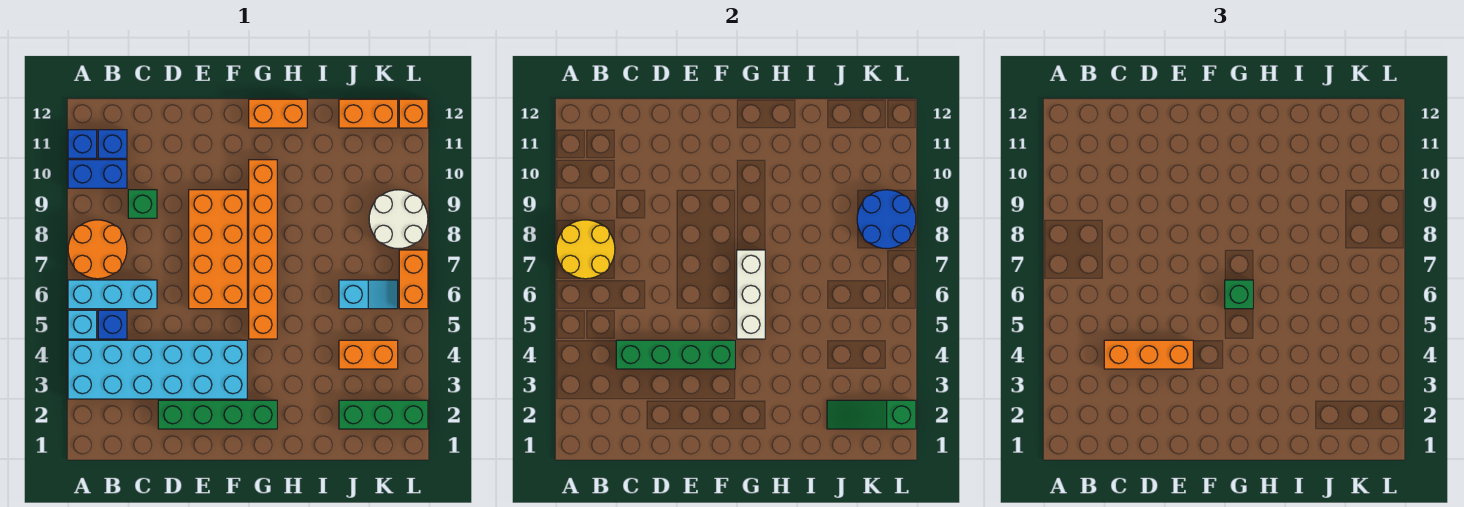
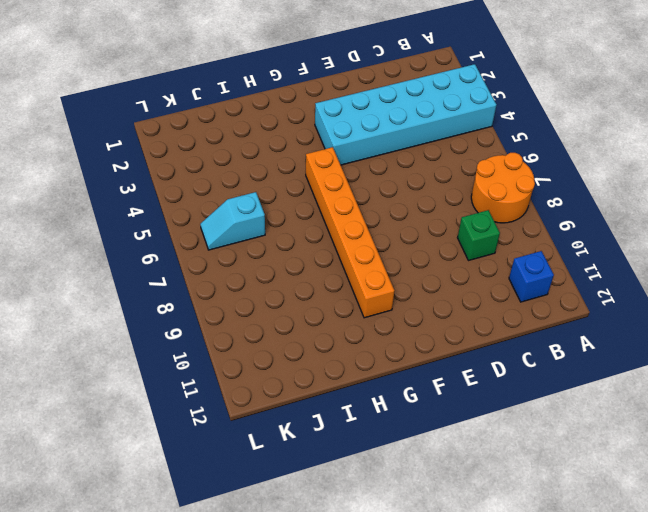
none -> cyan brick A5 level 1
none -> cyan brick A6:C6 level 1
none -> blue brick A10:B10 level 1

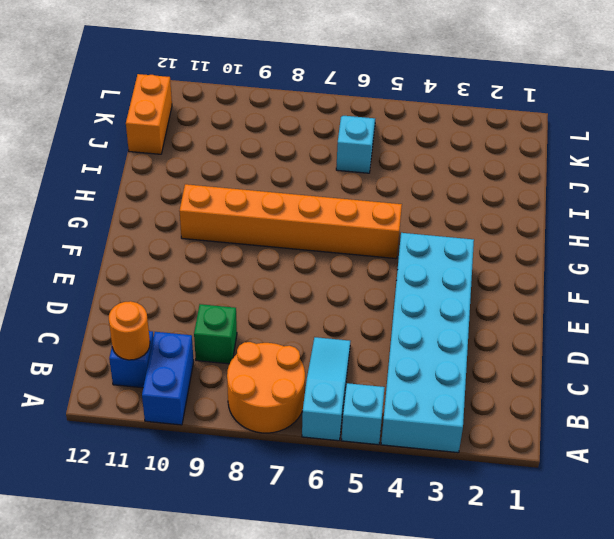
cyan slope A6:C6 level 1 top A -> cyan brick A6:C6 level 1
orange round brick B11 level 2 -> none
none -> blue brick A11 level 1
none -> blue brick B5 level 1
none -> green brick D2:G2 level 1

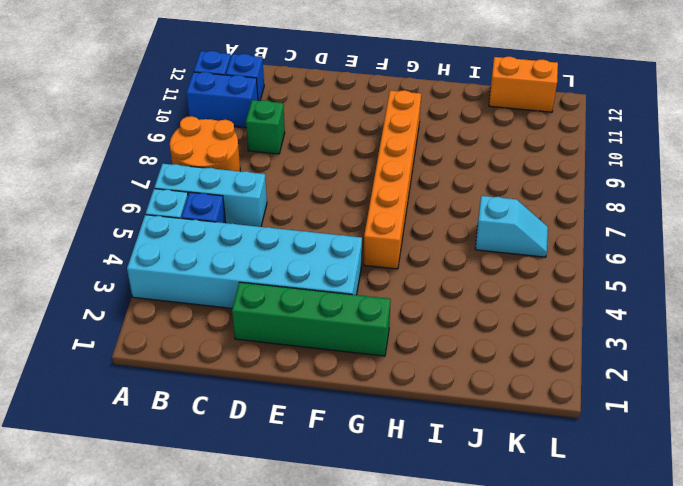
none -> orange brick E6:F9 level 1
none -> orange brick G12:H12 level 1
none -> green brick J2:L2 level 1

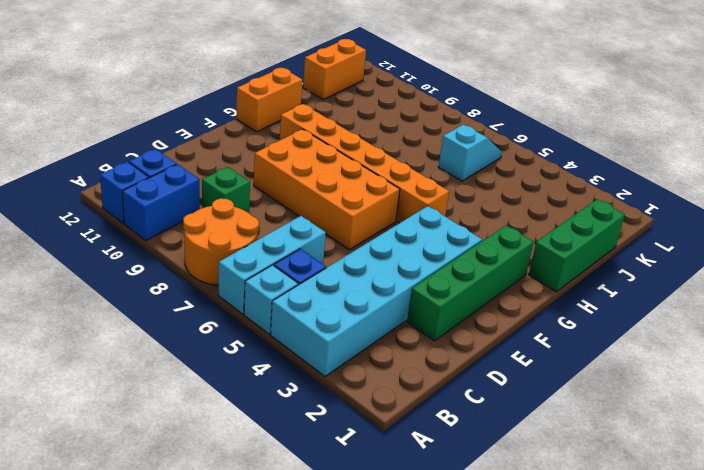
green brick H1:J1 level 1 -> green brick J2:L2 level 1
none -> orange brick J4:K4 level 1
none -> white round brick K8:L9 level 1
none -> orange brick L6:L7 level 1

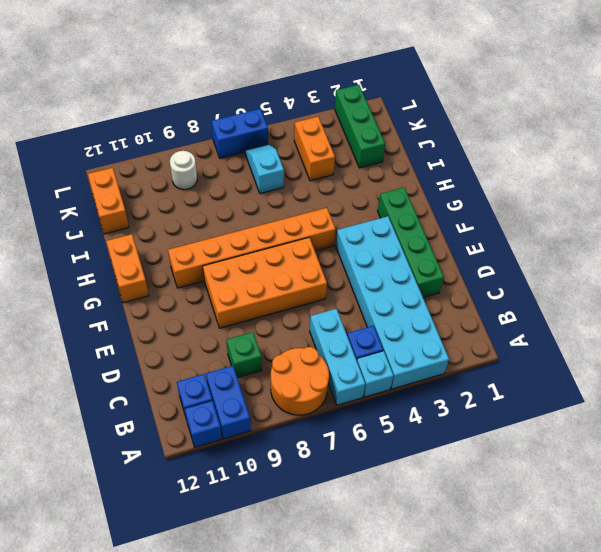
white round brick K9 level 1 -> white round brick K8:L9 level 1
blue brick L6:L7 level 1 -> orange brick L6:L7 level 1
none -> orange brick L12 level 1
none -> yellow round brick A7:B8 level 2
none -> green brick C4:F4 level 2

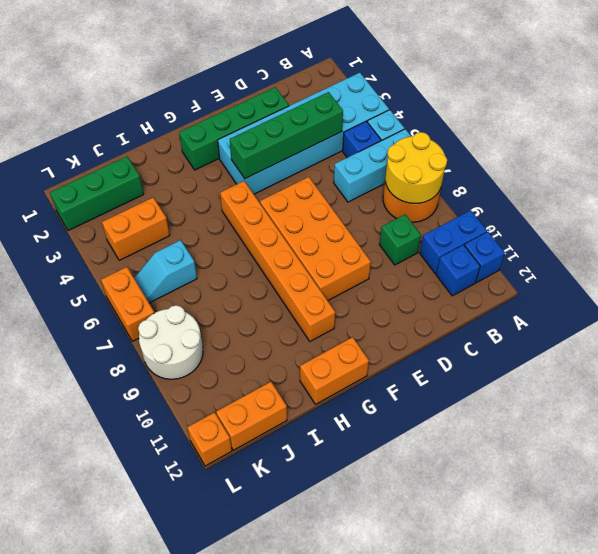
none -> white brick G5:G7 level 2
none -> green slope J2:L2 level 2 top L
none -> blue round brick K8:L9 level 2

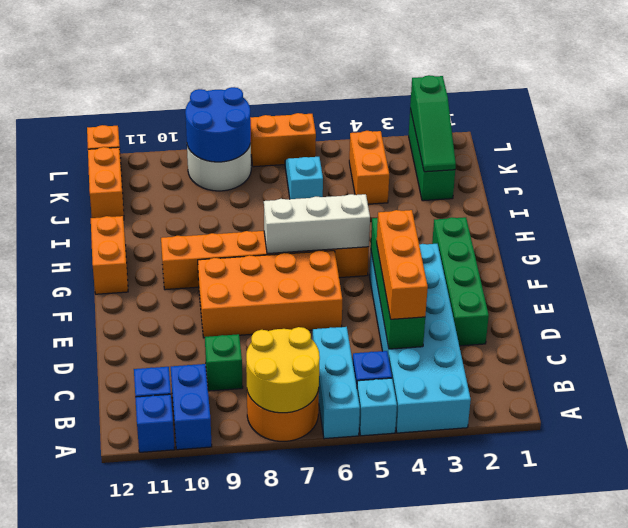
none -> green brick G6 level 3

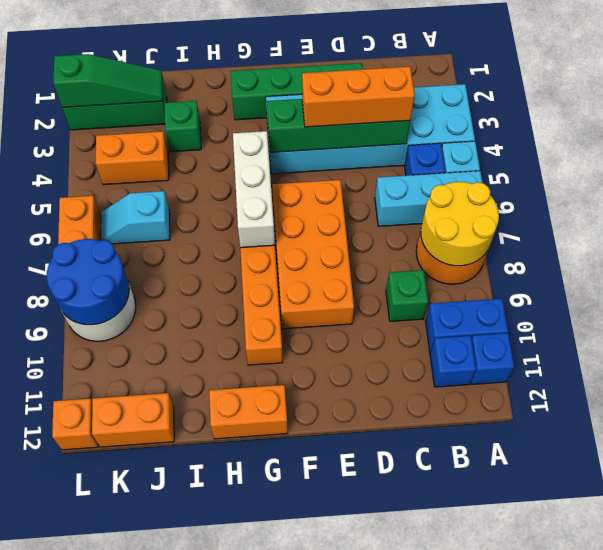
green brick I3 level 1 -> green brick G6 level 3

